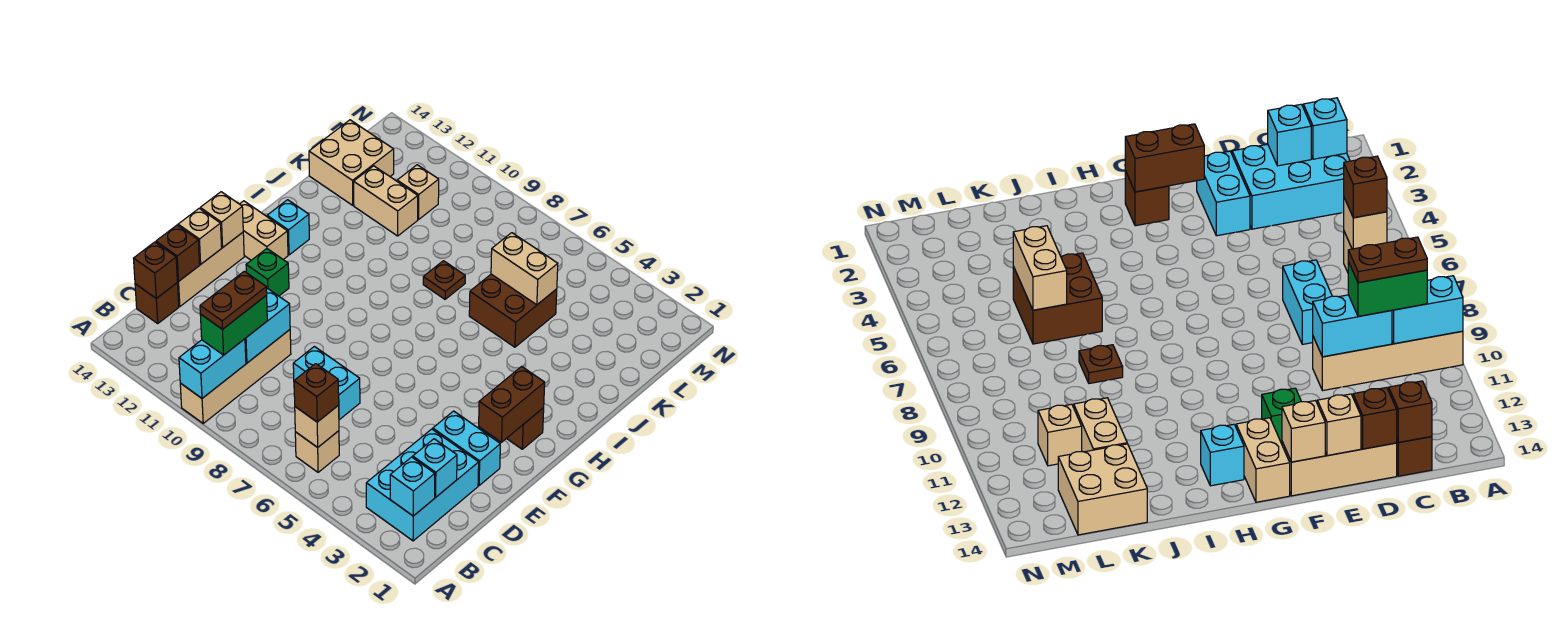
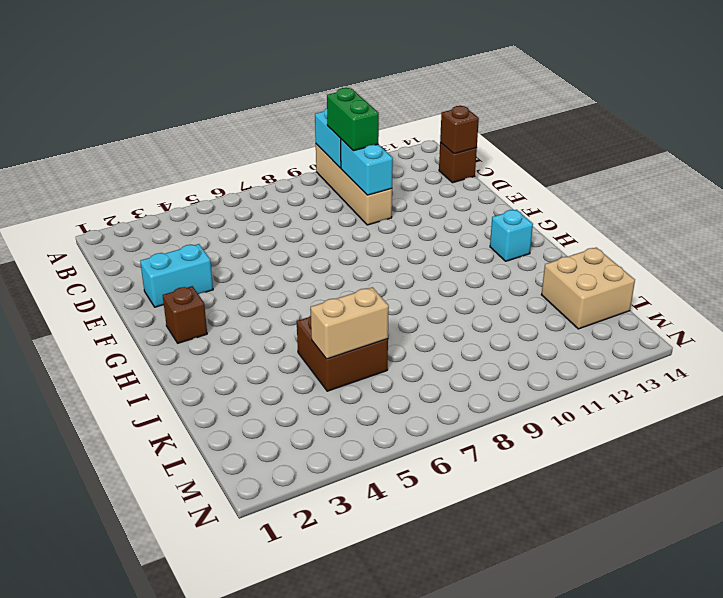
none -> cyan brick B2:D3 level 1
none -> tan brick B6 level 1
none -> cyan brick D7:D8 level 1
none -> tan brick D14:F14 level 1

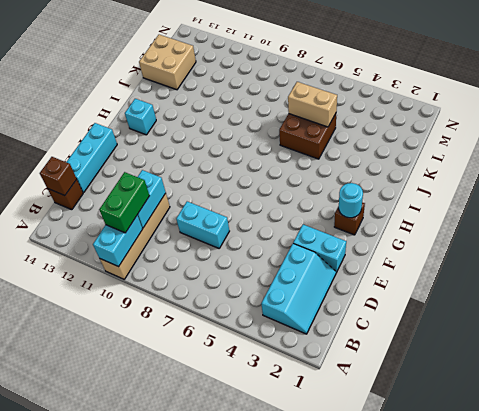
cyan slope B2:D3 level 1 top 3 -> cyan brick B2:D3 level 1
cyan brick D14:F14 level 1 -> tan brick D14:F14 level 1
cyan round brick G2 level 2 -> brown brick F2:G2 level 2
none -> tan brick B6 level 1
none -> green brick F12 level 1
none -> tan brick G13:G14 level 1
none -> brown plate J8 level 1

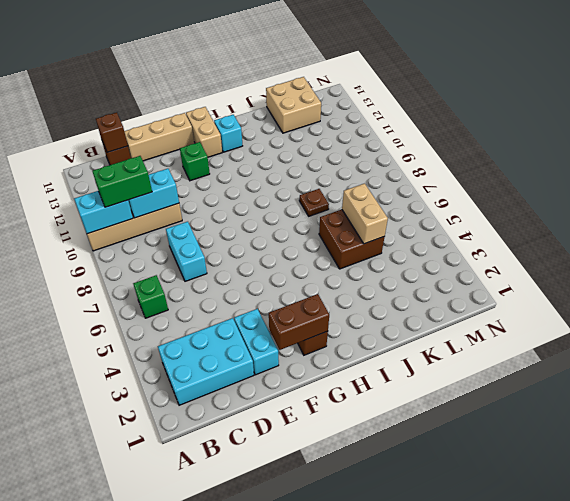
green brick B6 level 1 -> tan brick B6 level 1
none -> tan brick K11:K12 level 1
none -> tan brick L11 level 1
none -> cyan brick B2 level 2
none -> tan brick B6 level 2

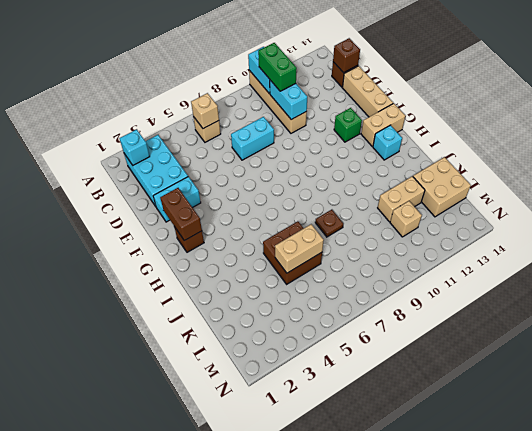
none -> cyan brick C2 level 2
none -> brown brick D14 level 2
none -> tan brick E14 level 2
none -> tan brick F14 level 2

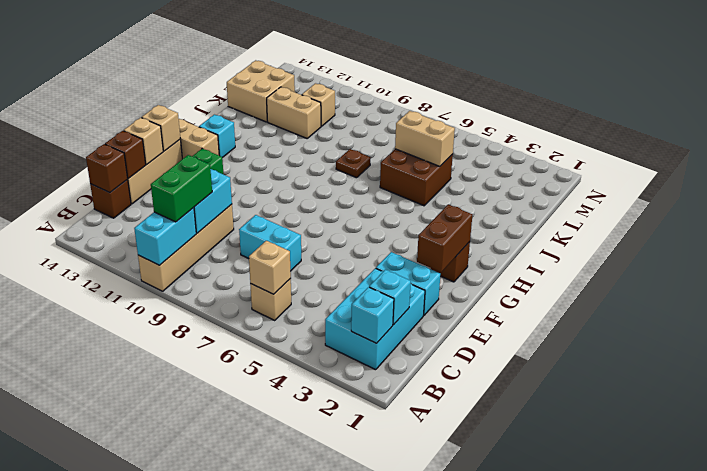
none -> brown brick B6 level 3
none -> brown plate B10:C10 level 4

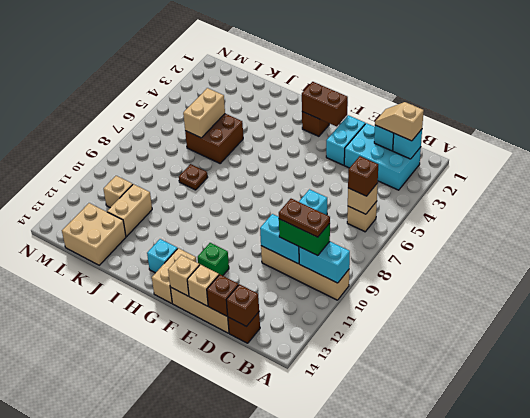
tan slope B2:C2 level 3 top B -> none

